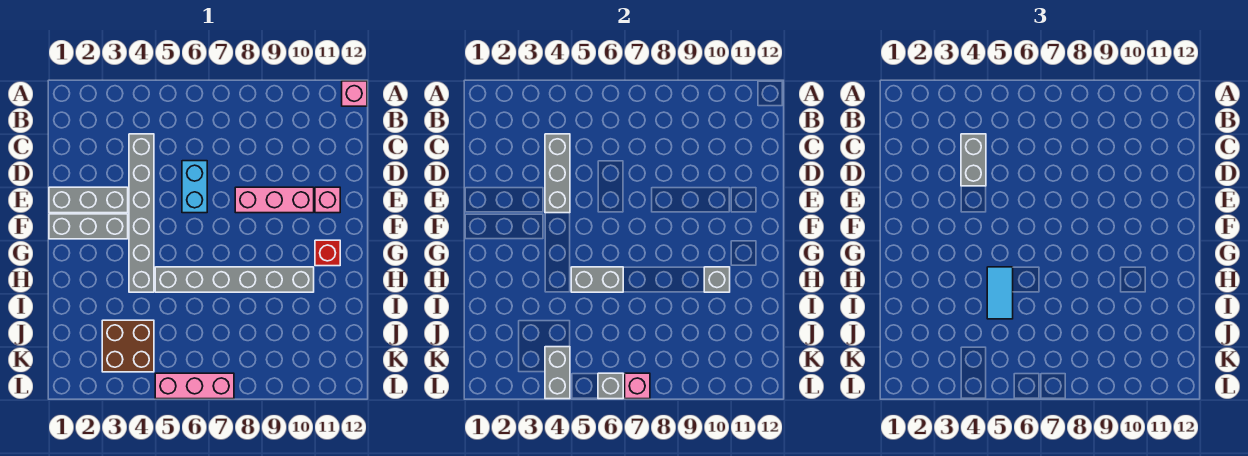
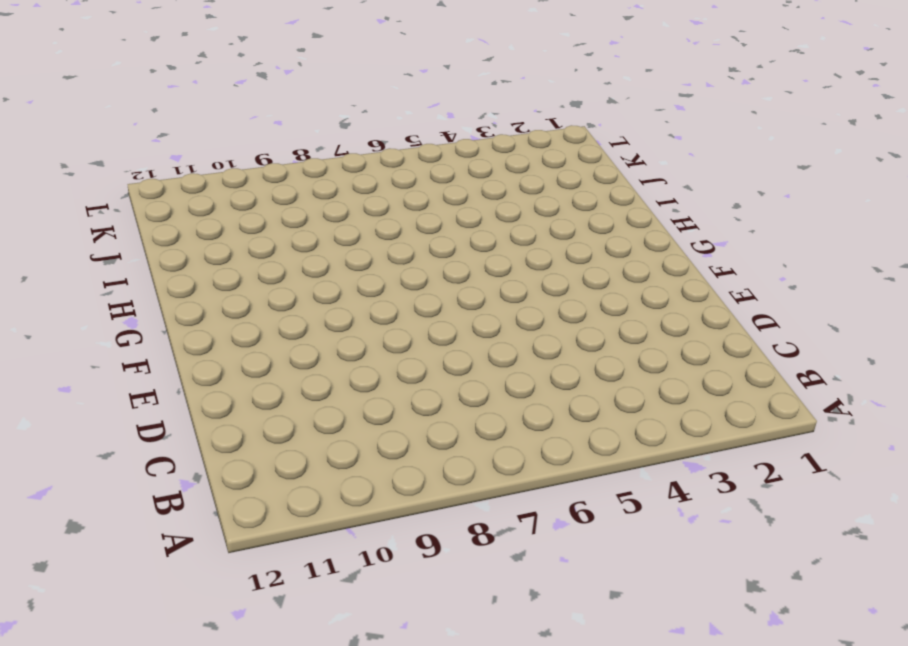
none -> pink brick A12 level 1
none -> grey brick C4:H4 level 1
none -> cyan brick D6:E6 level 1

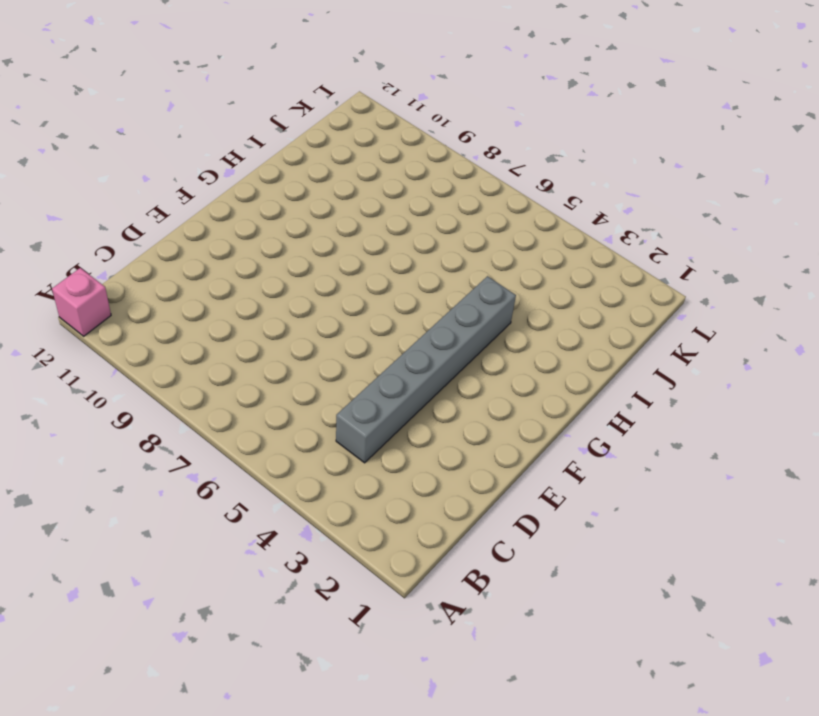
none -> cyan brick D6:E6 level 1
none -> grey brick E1:E3 level 1
none -> pink brick E8:E10 level 1

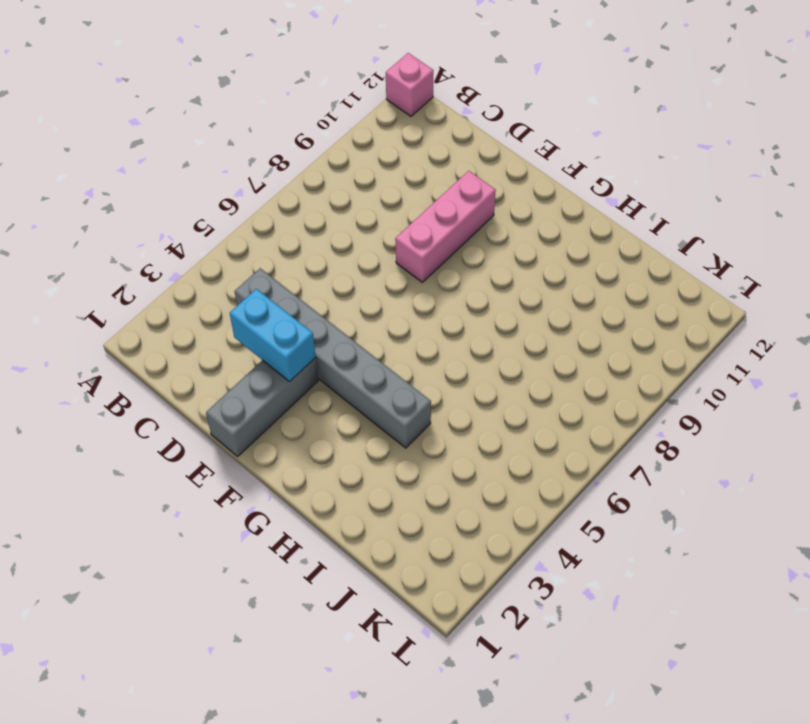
cyan brick D3:E3 level 2 -> cyan brick D6:E6 level 1
none -> pink brick E11 level 1
none -> grey brick F1:F3 level 1
none -> red brick G11 level 1

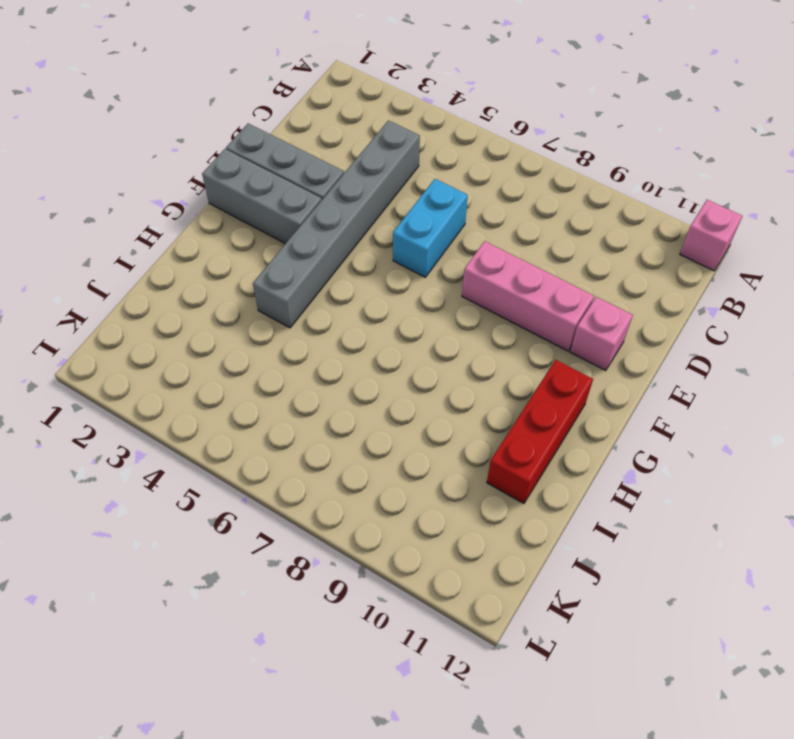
red brick G11:I11 level 1 -> red brick G11 level 1
none -> grey brick H5:H10 level 1
none -> brown brick J3:K4 level 1
none -> pink brick L5:L7 level 1

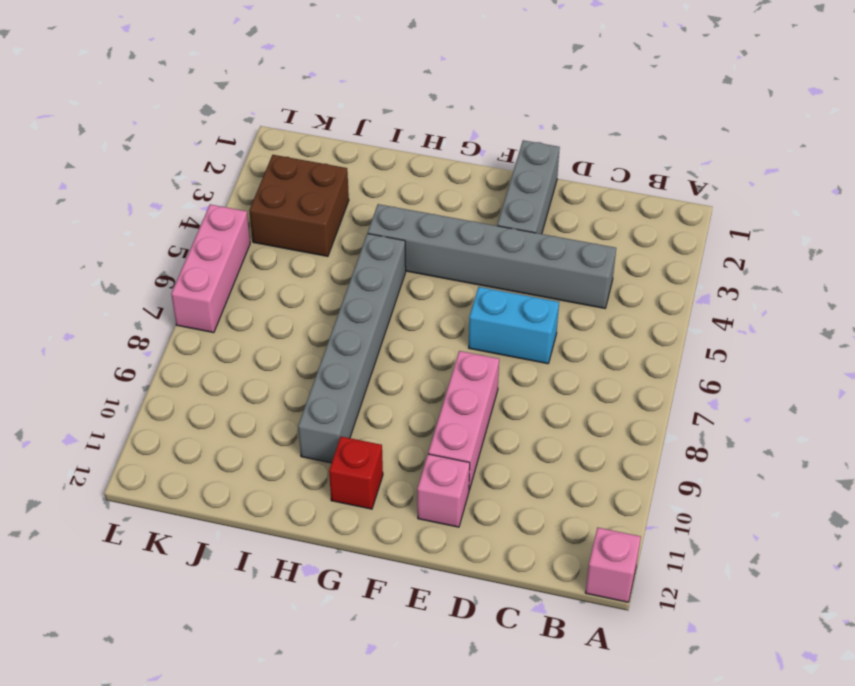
none -> grey brick F1:F3 level 1
none -> grey brick C4:E4 level 2
none -> grey brick H5:H6 level 2

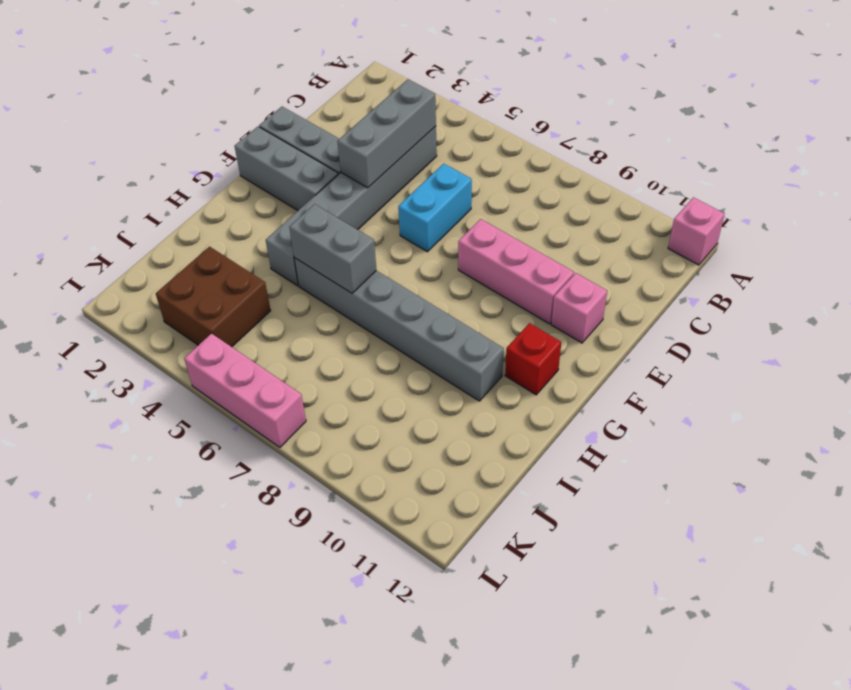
none -> grey brick H10 level 2
none -> grey brick K4:L4 level 2
none -> grey brick L6 level 2

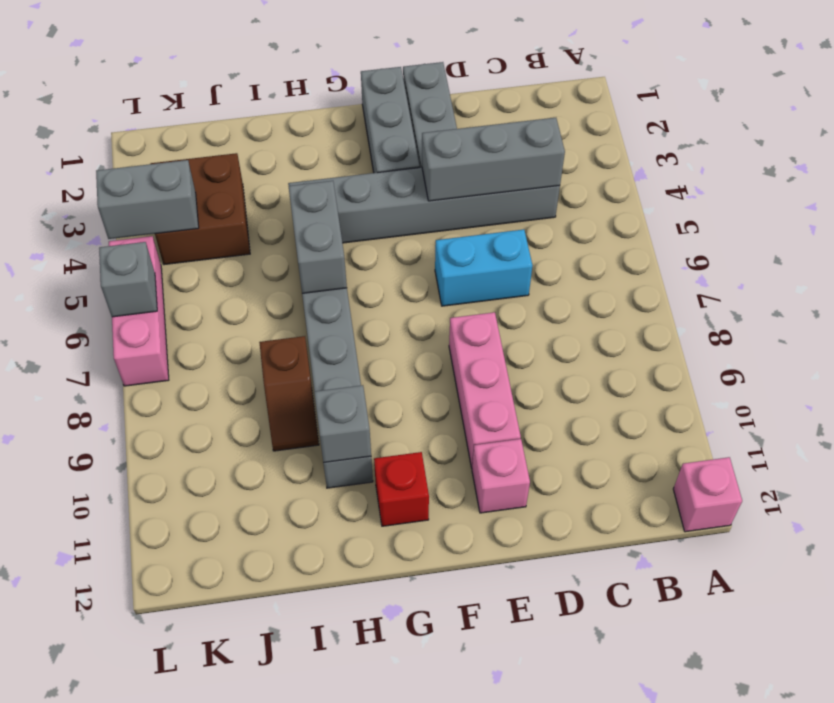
brown slope I8:I9 level 1 top 8 -> none
none -> pink brick L7 level 2
none -> grey brick C4:D4 level 3
none -> cyan tile H5:I5 level 3

